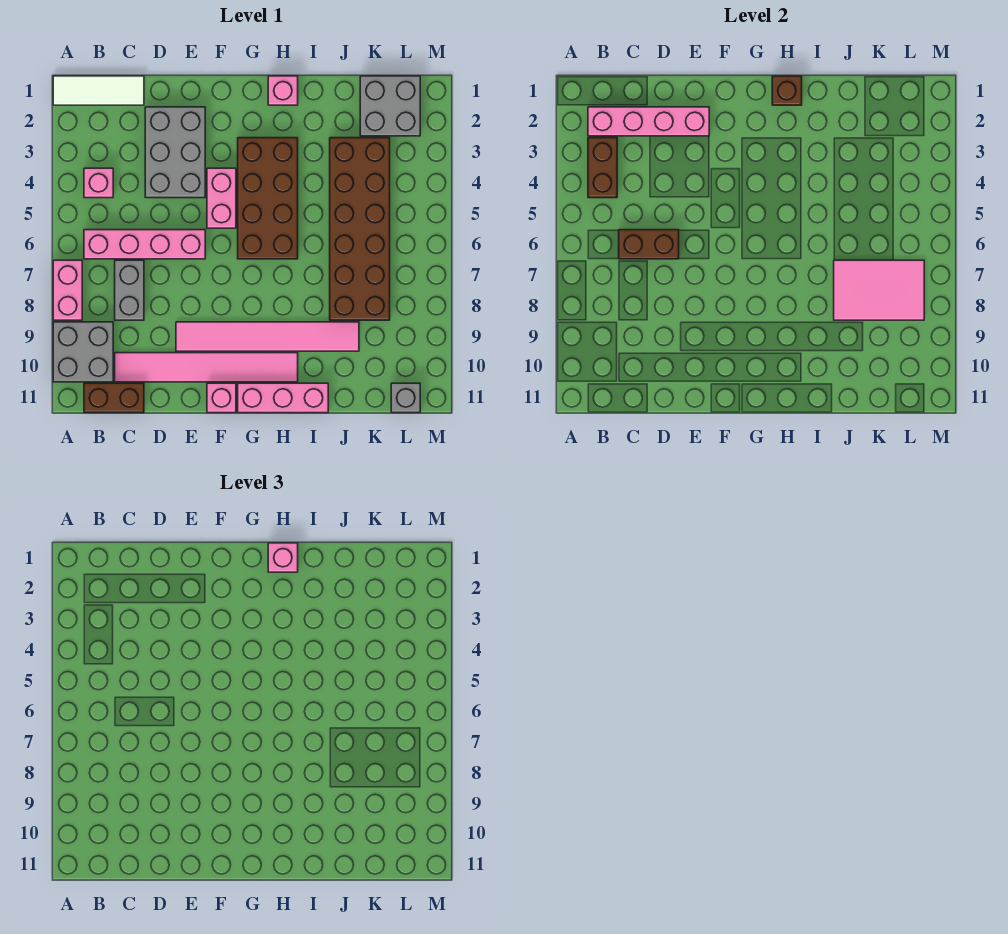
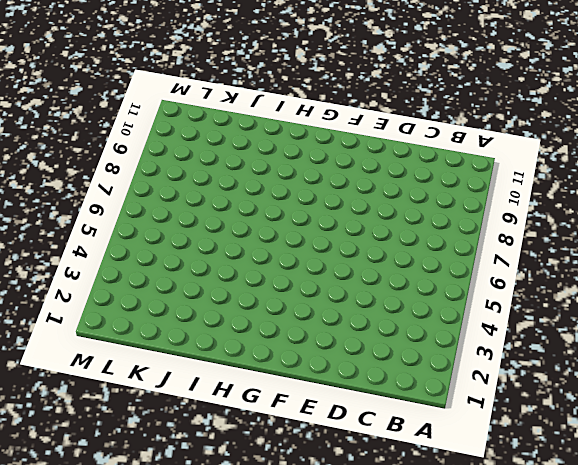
none -> white tile A1:C1 level 1
none -> pink brick A7:A8 level 1
none -> grey brick A9:B10 level 1

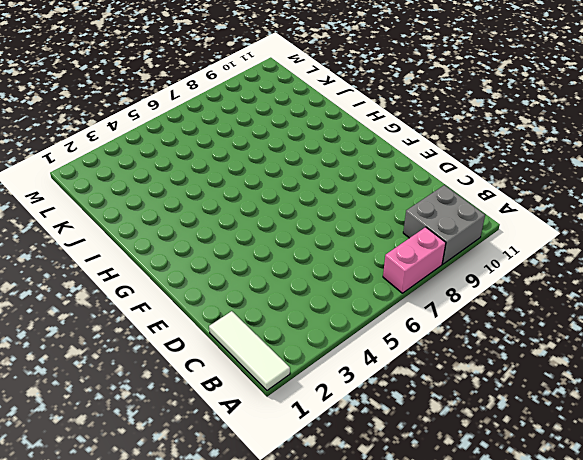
none -> pink brick B4 level 1
none -> pink brick B6:E6 level 1
none -> brown brick B11:C11 level 1

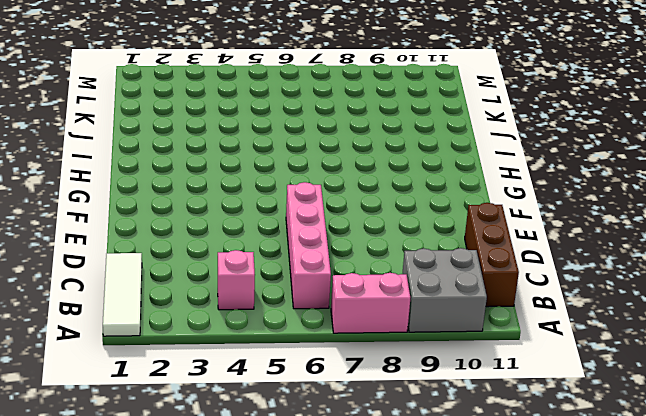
brown brick B11:D11 level 1 -> brown brick B11:C11 level 1
none -> grey brick C7:C8 level 1
none -> pink tile C10:H10 level 1
none -> grey brick D2:E4 level 1

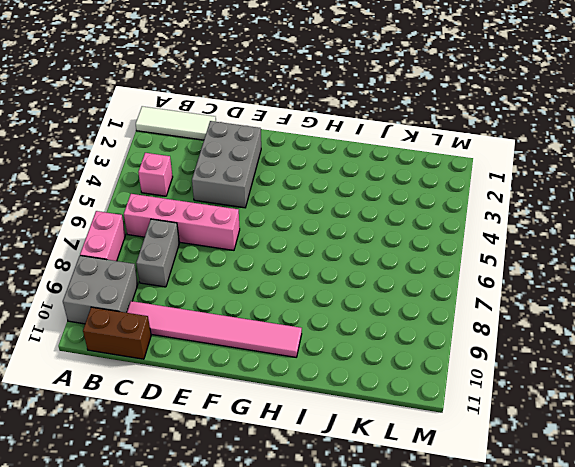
none -> pink tile E9:J9 level 1
none -> pink brick F4:F5 level 1
none -> pink brick F11 level 1

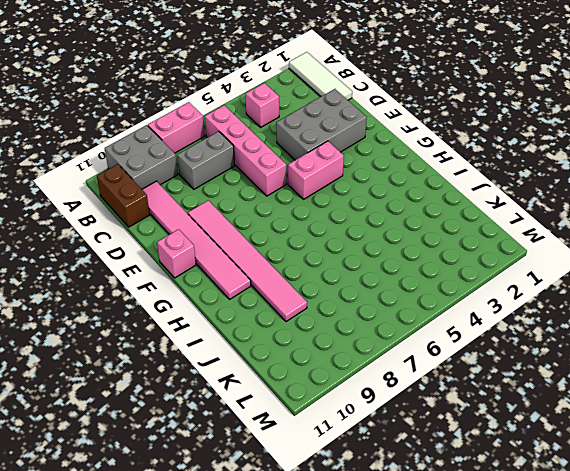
none -> brown brick G3:H6 level 1
none -> pink brick G11:I11 level 1
none -> pink brick H1 level 1

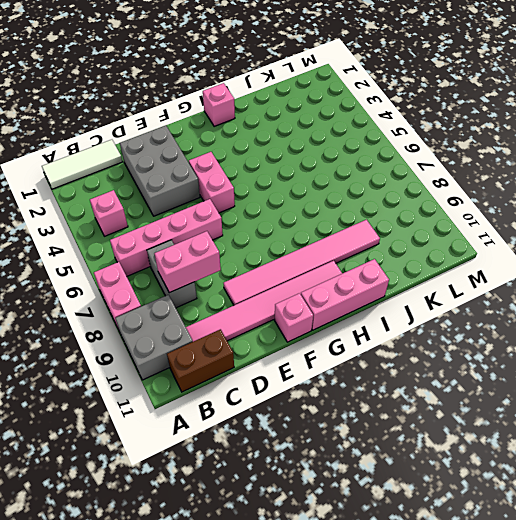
pink brick C8:D8 level 2 -> none
none -> brown brick G3:H6 level 1
none -> brown brick J3:K8 level 1
none -> grey brick K1:L2 level 1

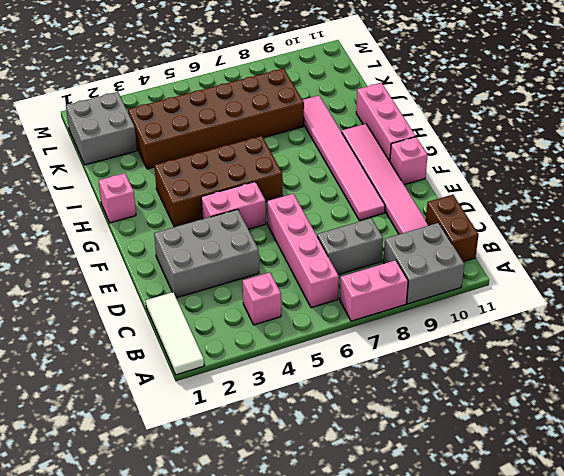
none -> grey brick L11 level 1
none -> pink brick B2:E2 level 2
none -> brown brick B3:B4 level 2

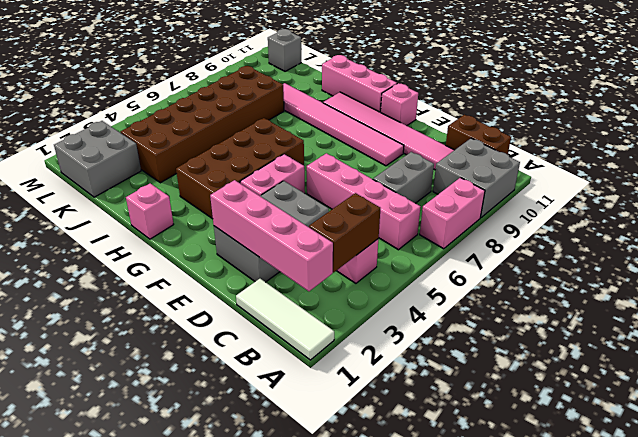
none -> brown brick C6:D6 level 2
none -> brown brick H1 level 2
none -> pink tile J7:L8 level 2

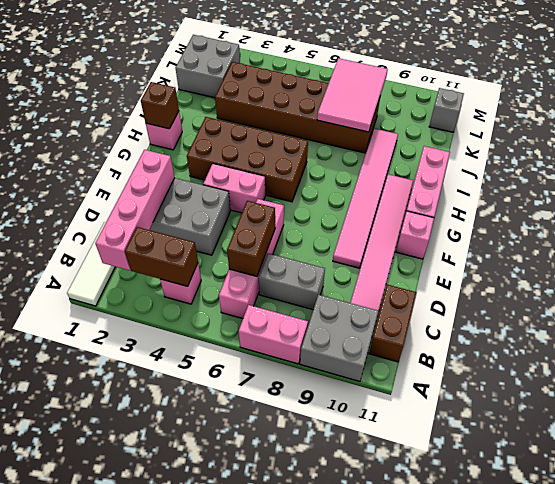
none -> pink brick H1 level 3

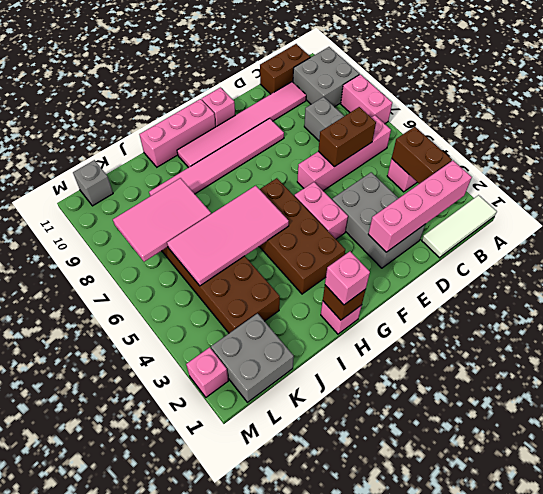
pink tile H5:K6 level 2 -> none
pink brick M2 level 1 -> none

